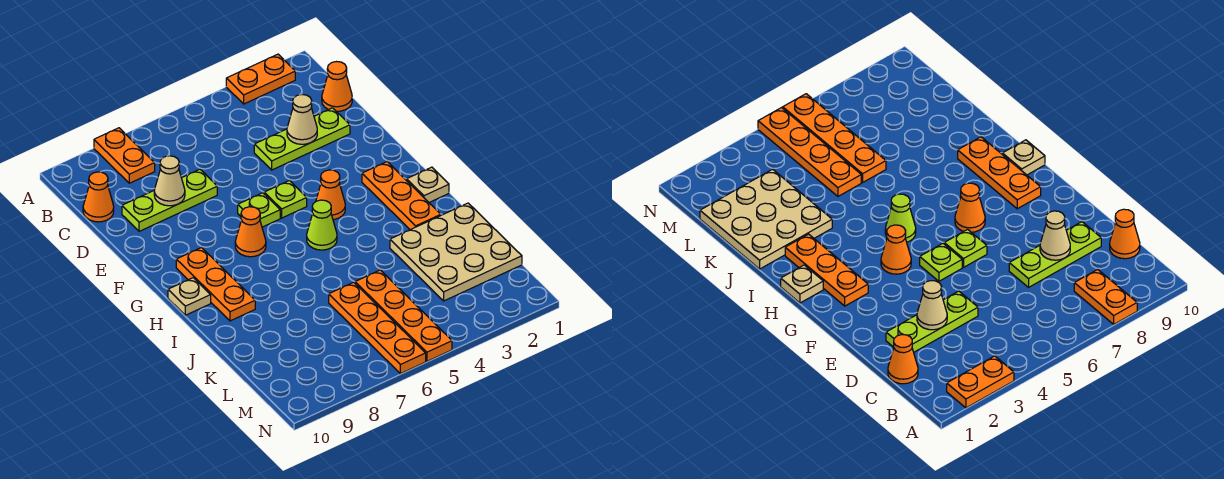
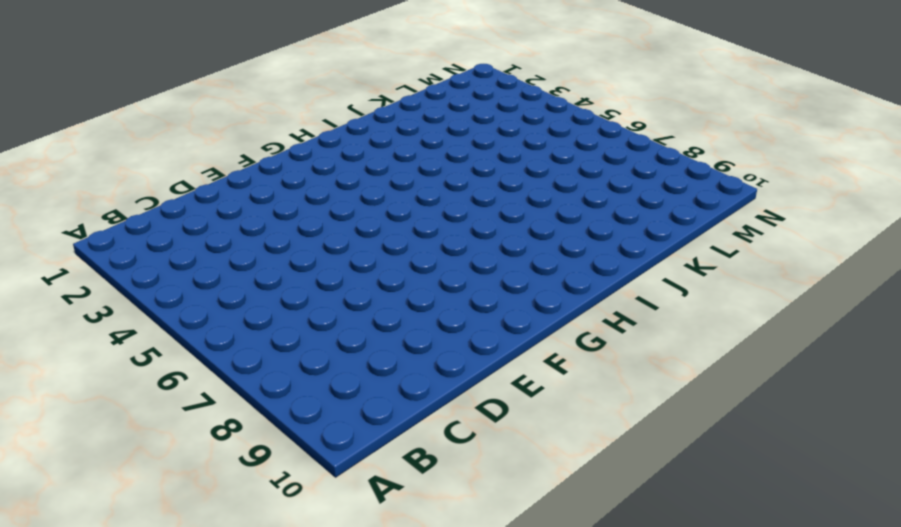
none -> orange plate A2:A3 level 1
none -> orange plate A8:B8 level 1
none -> orange cone C1 level 1

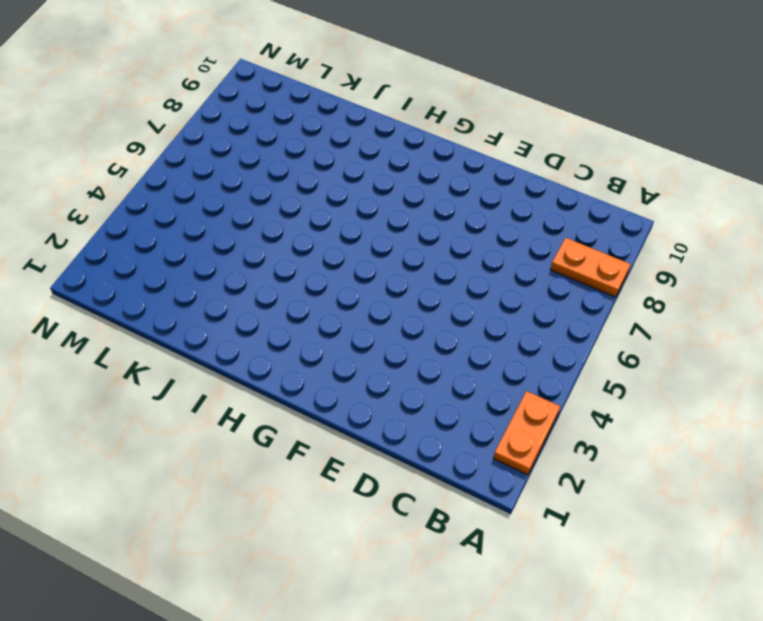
none -> orange cone C1 level 1
none -> orange cone C10 level 1
none -> lime plate D2:D4 level 1

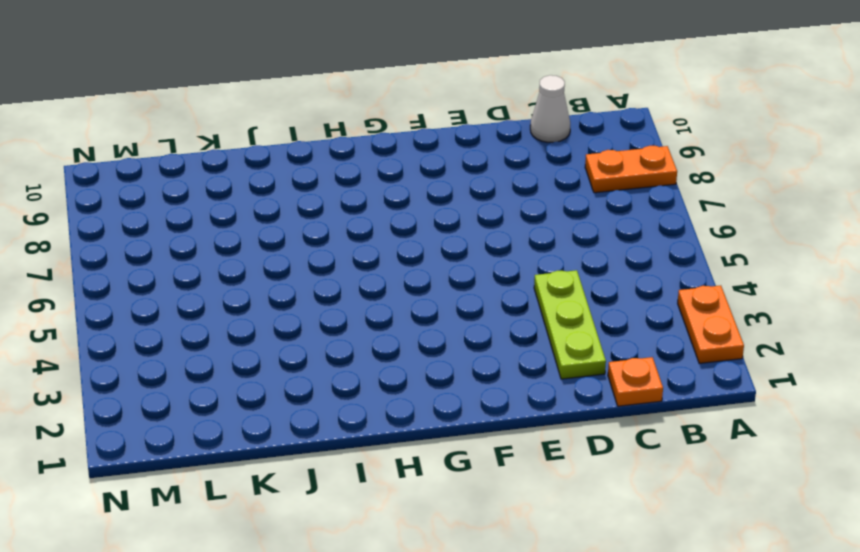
orange plate C1 level 1 -> orange cone C1 level 1
white cone C10 level 1 -> orange cone C10 level 1
none -> lime plate D7:D9 level 1
none -> lime plate F5 level 1
none -> lime plate F6 level 1

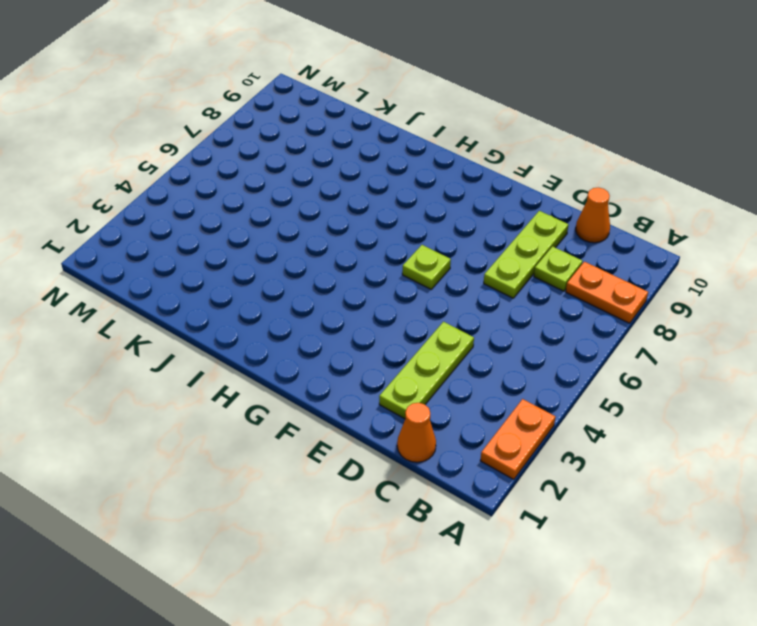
lime plate C8 level 1 -> lime plate F5 level 1
none -> orange plate G2:I2 level 1
none -> orange cone G4 level 1
none -> orange cone G7 level 1

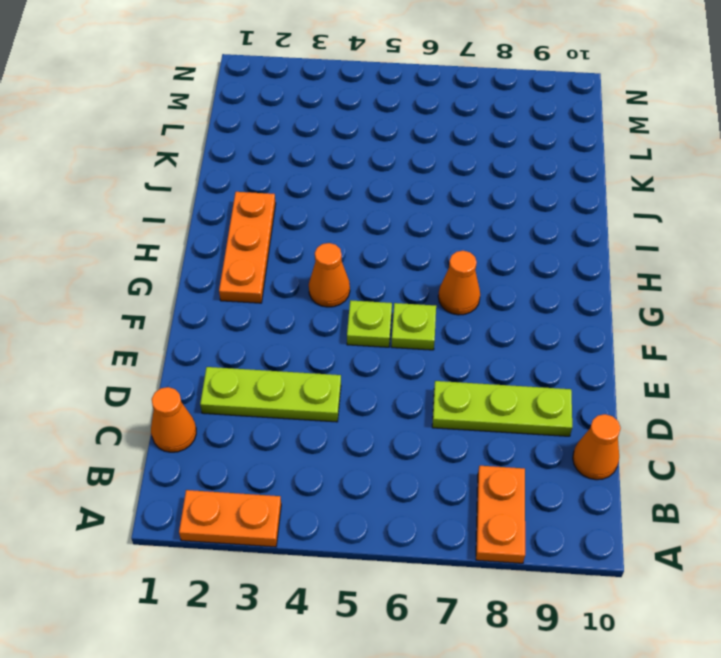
none -> orange plate G9:I9 level 1
none -> tan plate H1 level 1
none -> lime cone H5 level 1

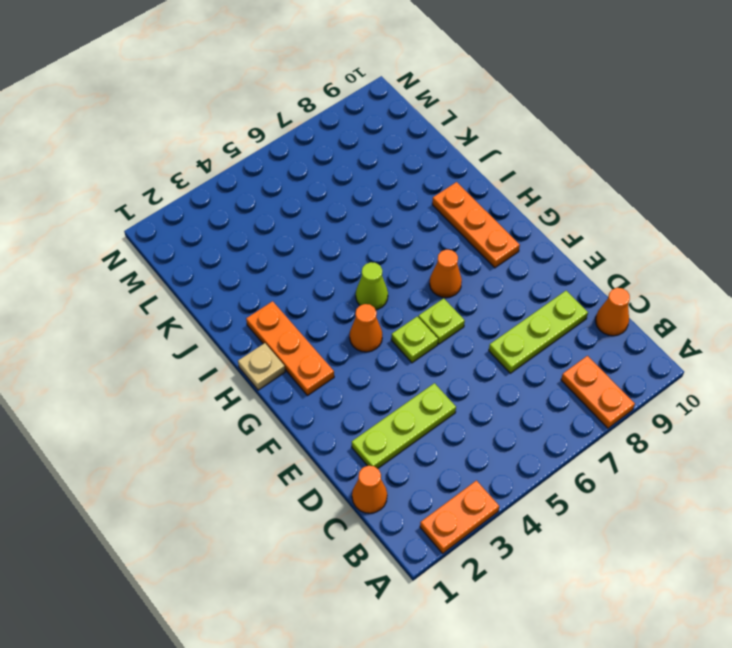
none -> tan plate H10 level 1
none -> tan plate J1:L3 level 1
none -> orange plate K5:N5 level 1

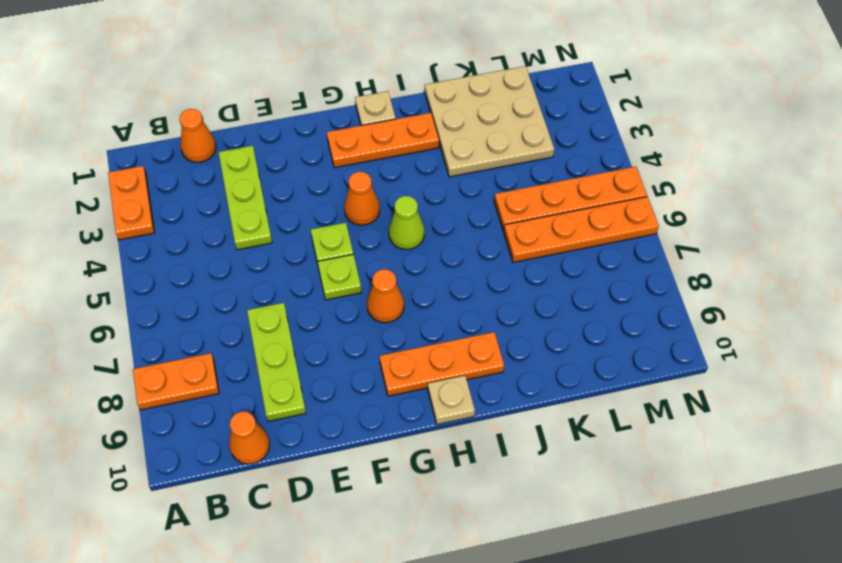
none -> tan cone D3 level 2
none -> tan cone D8 level 2

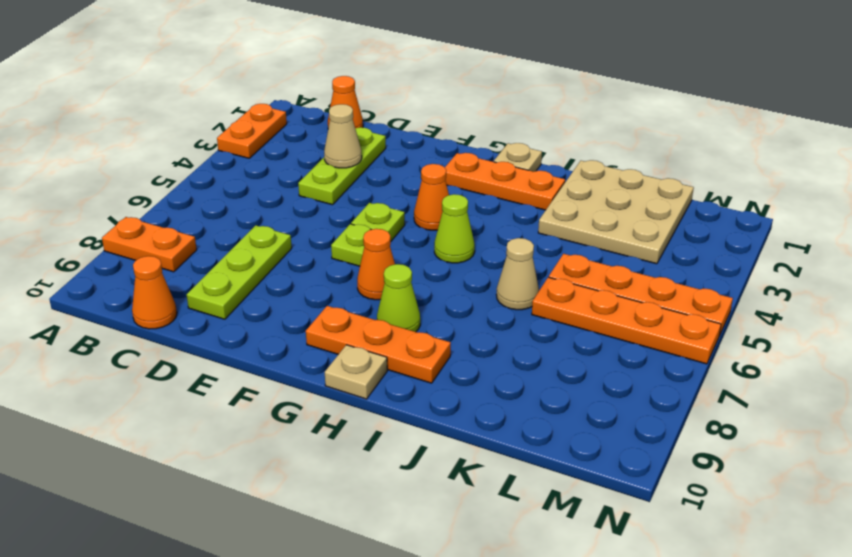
lime cone H8 level 1 -> none
tan cone J6 level 1 -> tan cone D8 level 2

